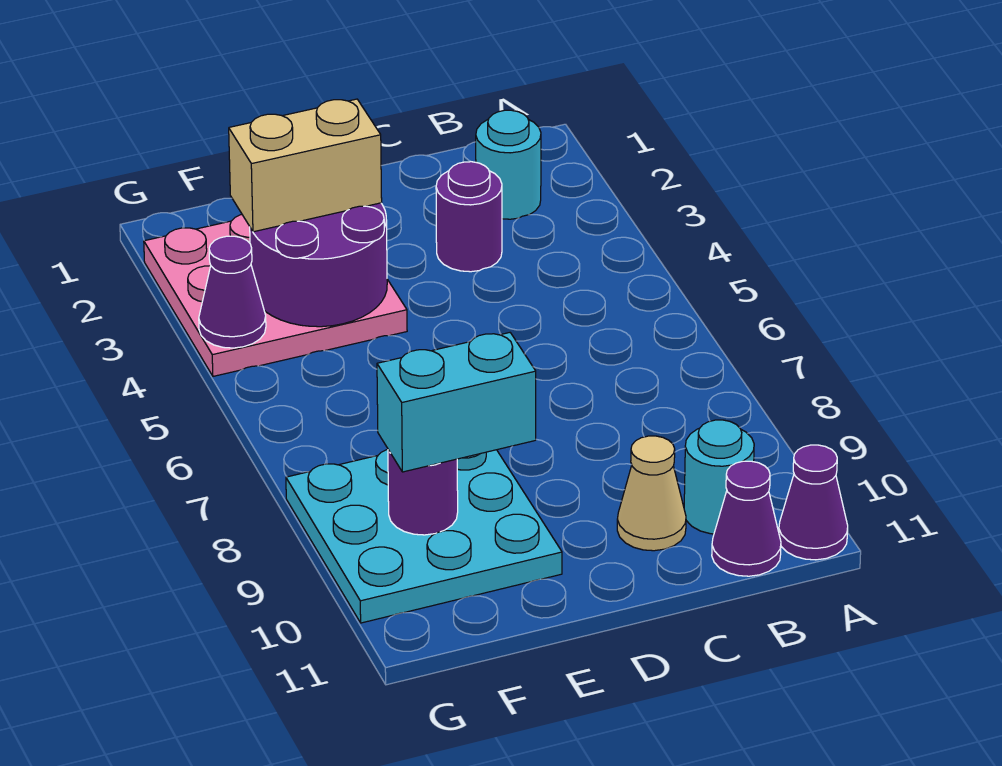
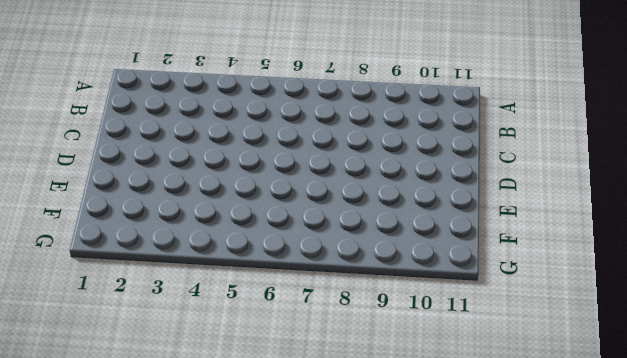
none -> purple cone A11 level 1
none -> cyan round brick B2 level 1
none -> cyan round brick B10 level 1

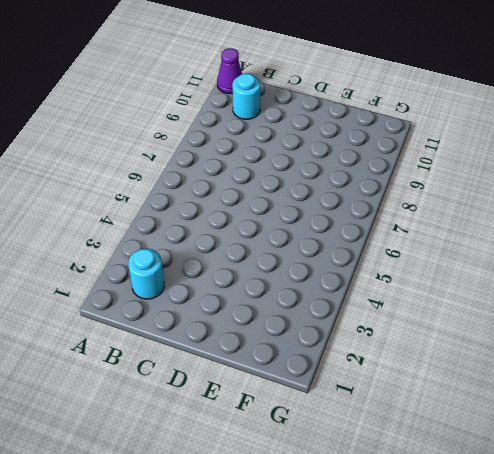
none -> purple cone B11 level 1
none -> purple round brick C3 level 1
none -> tan cone C10 level 1

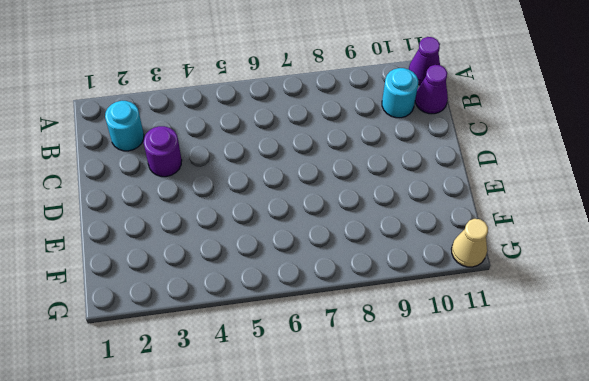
tan cone G11 level 1 -> tan cone C10 level 1
none -> pink plate E2:G4 level 1
none -> cyan plate E8:G10 level 1
none -> purple round brick E3:F4 level 2

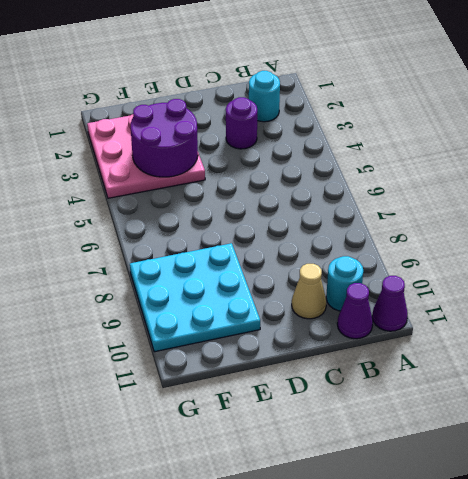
none -> purple round brick F9 level 2
none -> purple cone G4 level 2
none -> tan brick E3:F3 level 3

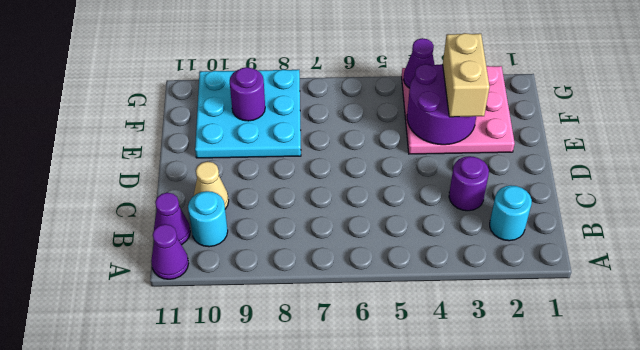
none -> cyan brick E9:F9 level 3

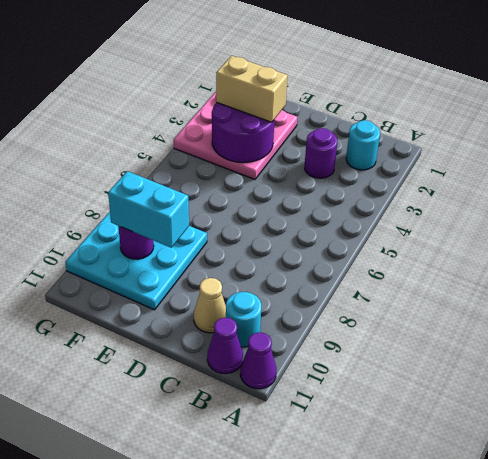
none -> purple cone G4 level 2

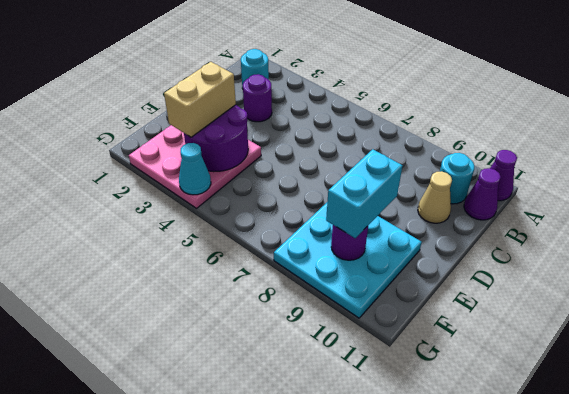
cyan cone G4 level 2 -> purple cone G4 level 2

